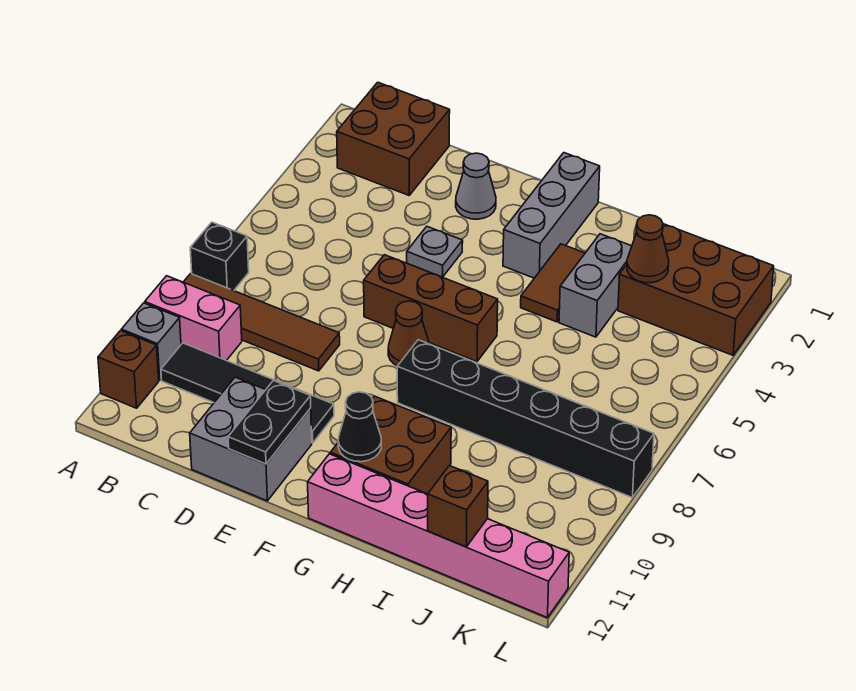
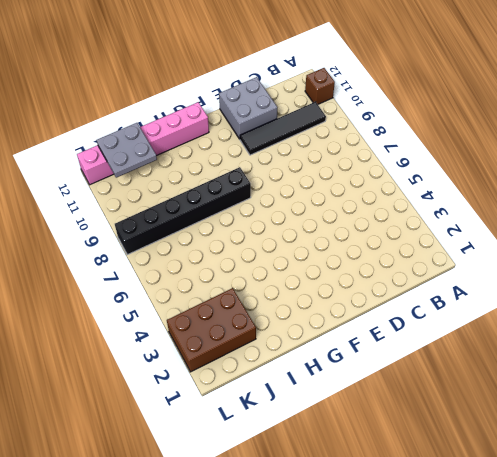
grey plate J11:K12 level 2 -> brown brick J12 level 2
none -> black brick A7 level 1
none -> brown tile A8:D8 level 1
none -> pink brick A9:B9 level 1

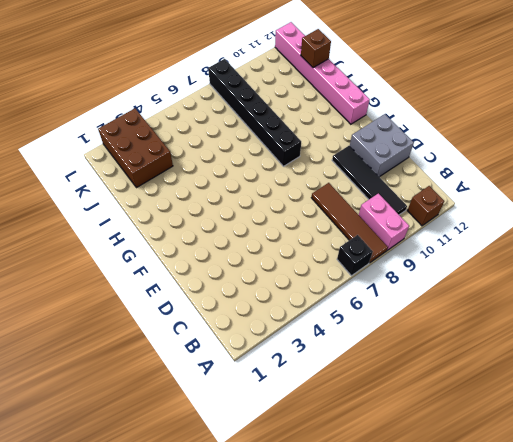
none -> grey brick A10 level 1
none -> brown brick B1:C2 level 1
none -> grey cone E2 level 1

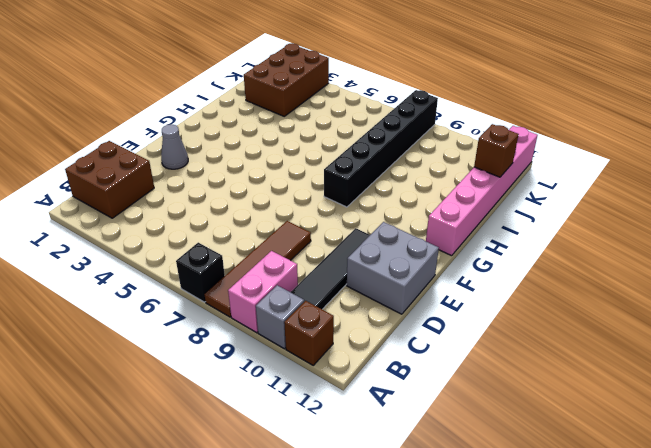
none -> grey plate E4 level 1
none -> brown brick E6:G6 level 1
none -> brown cone F7 level 1

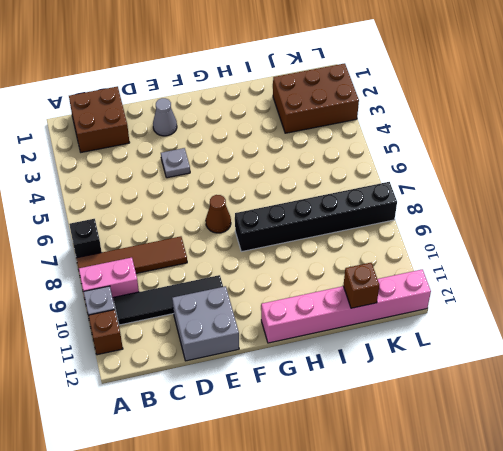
none -> brown brick E6:G6 level 1
none -> grey brick G1:G3 level 1
none -> brown brick G10:H11 level 1

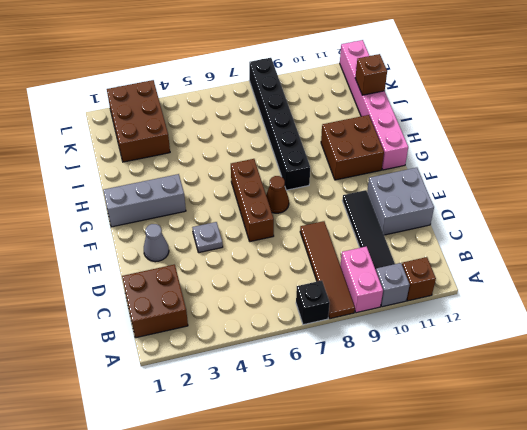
none -> brown tile H3:H4 level 1
none -> grey brick I3:I4 level 1
none -> black plate E11:E12 level 2

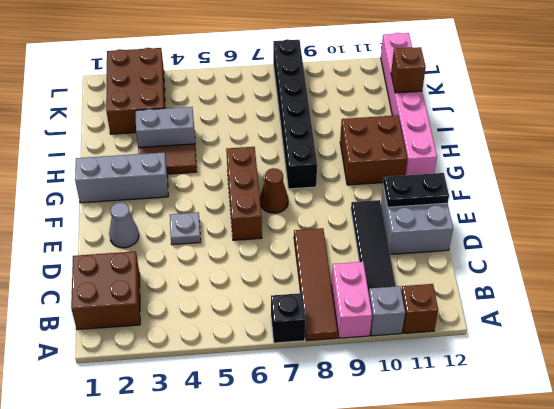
none -> black cone G11 level 2
none -> brown cone J3 level 2

